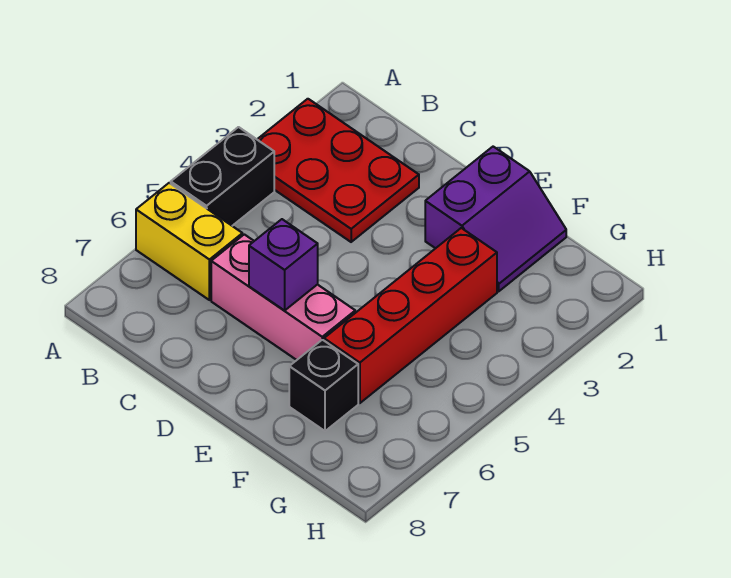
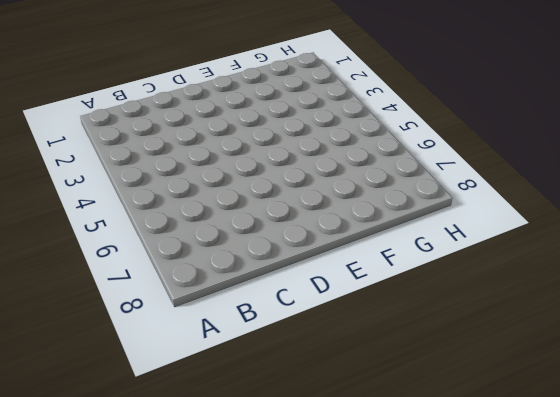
none -> red plate A2:C3 level 1
none -> black brick A4:A5 level 1

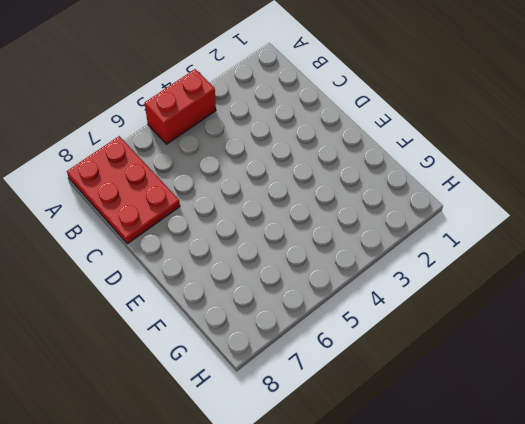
red brick A4:A5 level 1 -> black brick A4:A5 level 1
red plate A7:C8 level 1 -> red plate A2:C3 level 1
none -> yellow brick A6:B6 level 1
none -> pink brick C6:E6 level 1

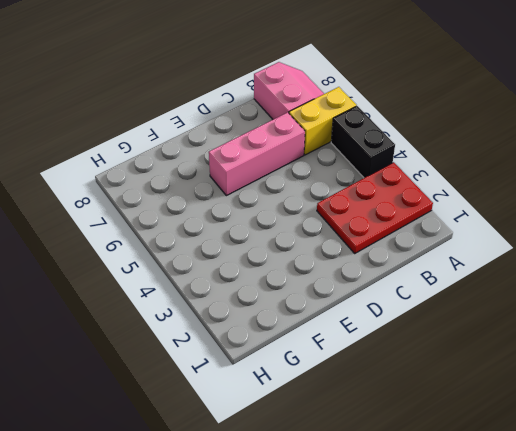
pink slope A7:B8 level 1 top B -> none
none -> purple slope E1:F2 level 1 top E
none -> red brick F3:F6 level 1

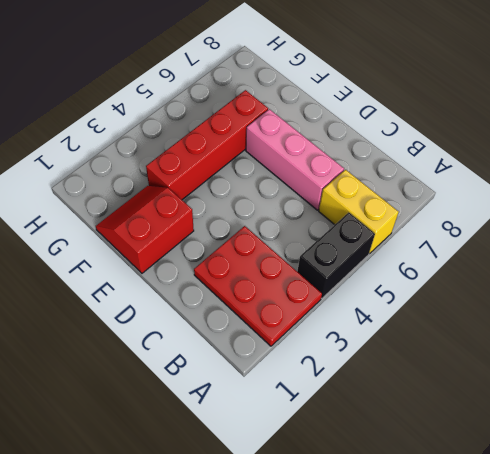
red slope E1:F2 level 1 top E -> purple slope E1:F2 level 1 top E
none -> black brick F7 level 1
none -> purple brick D6 level 2

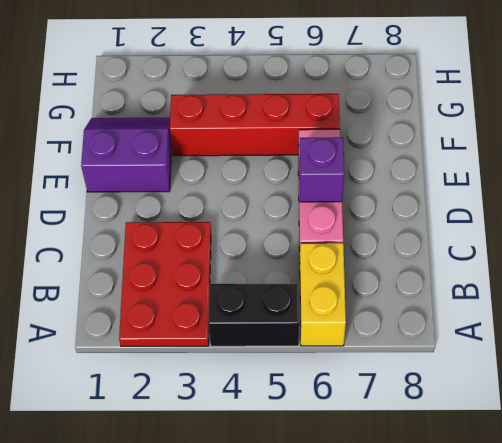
none -> black brick F7 level 1

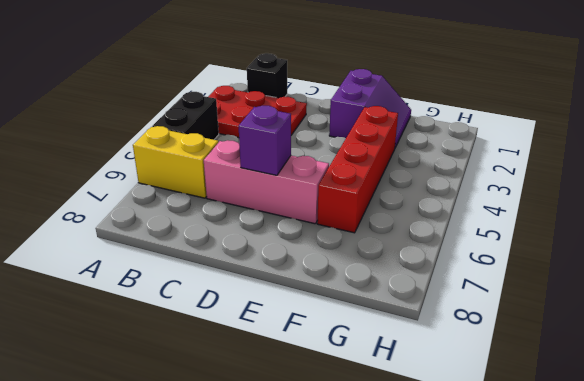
black brick B1 level 1 -> black brick F7 level 1

